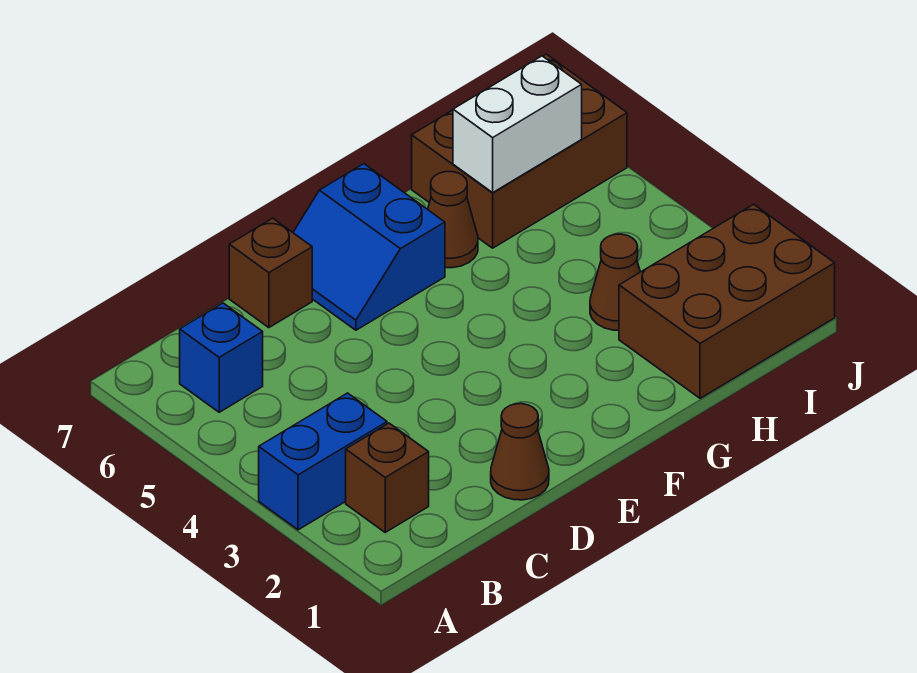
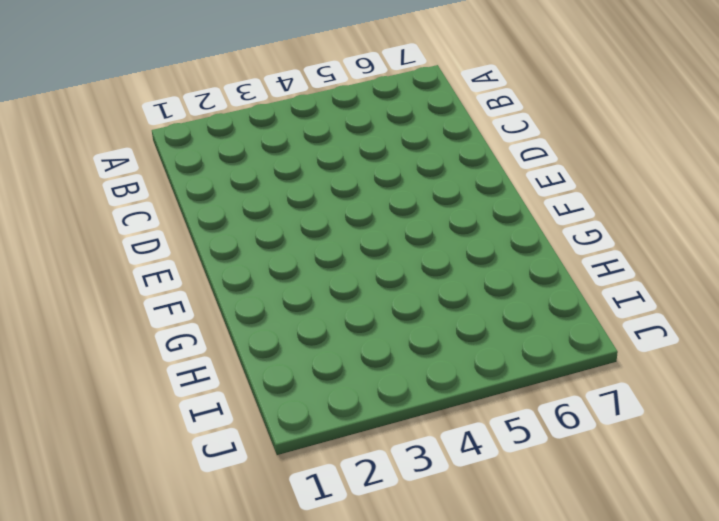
none -> blue brick A3:B3 level 1
none -> brown brick B2 level 1

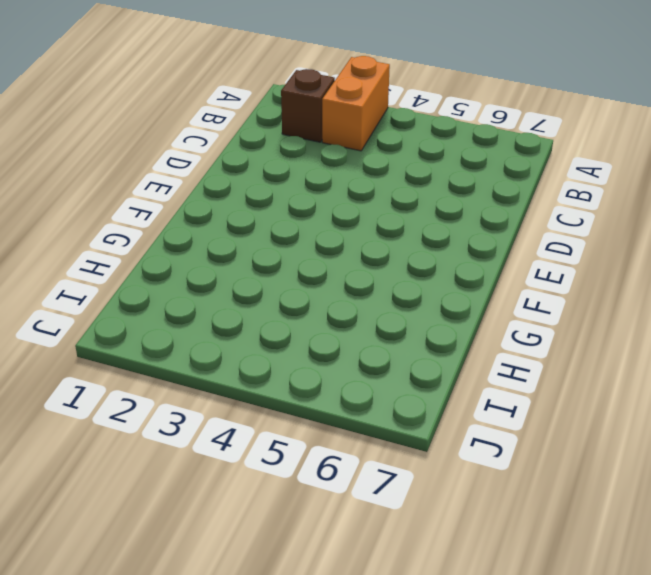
orange brick A3:B3 level 1 -> blue brick A3:B3 level 1
none -> blue brick B6 level 1
none -> brown cone D1 level 1

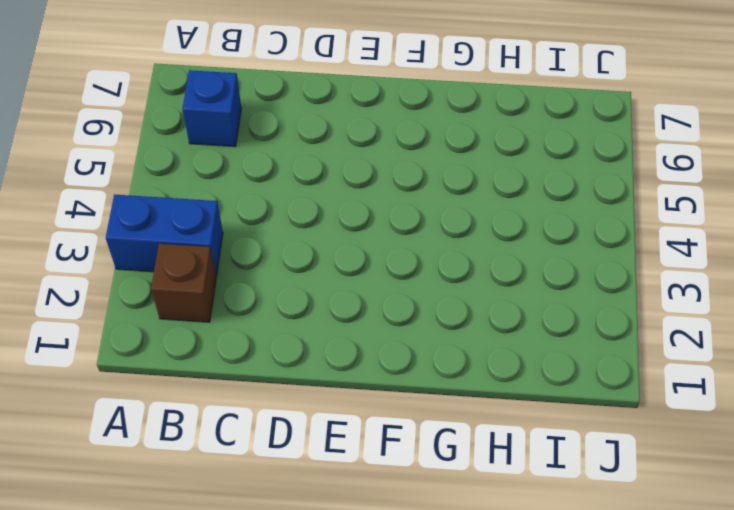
none -> brown cone D1 level 1
none -> brown brick D7 level 1

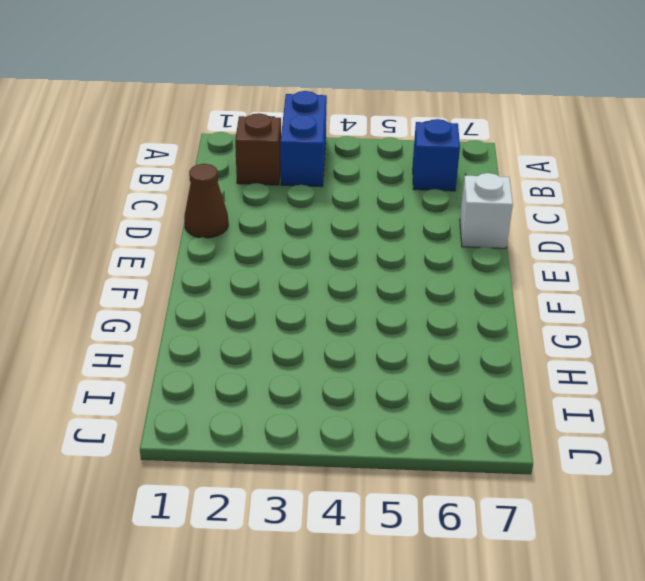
white brick D7 level 1 -> brown brick D7 level 1
none -> blue slope E6:F7 level 1 top F
none -> brown cone G6 level 1

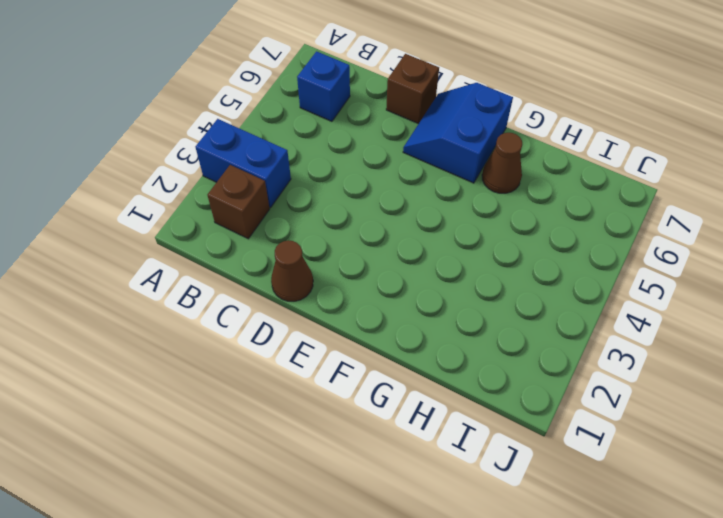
none -> brown brick H1:J2 level 1
none -> brown cone H3 level 1

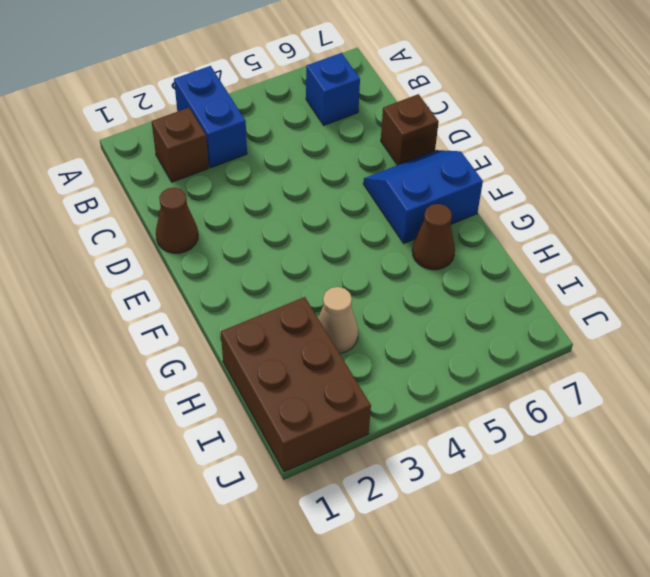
tan cone H3 level 1 -> brown cone H3 level 1
none -> brown brick H6:J7 level 1
none -> white brick H6:I6 level 2

